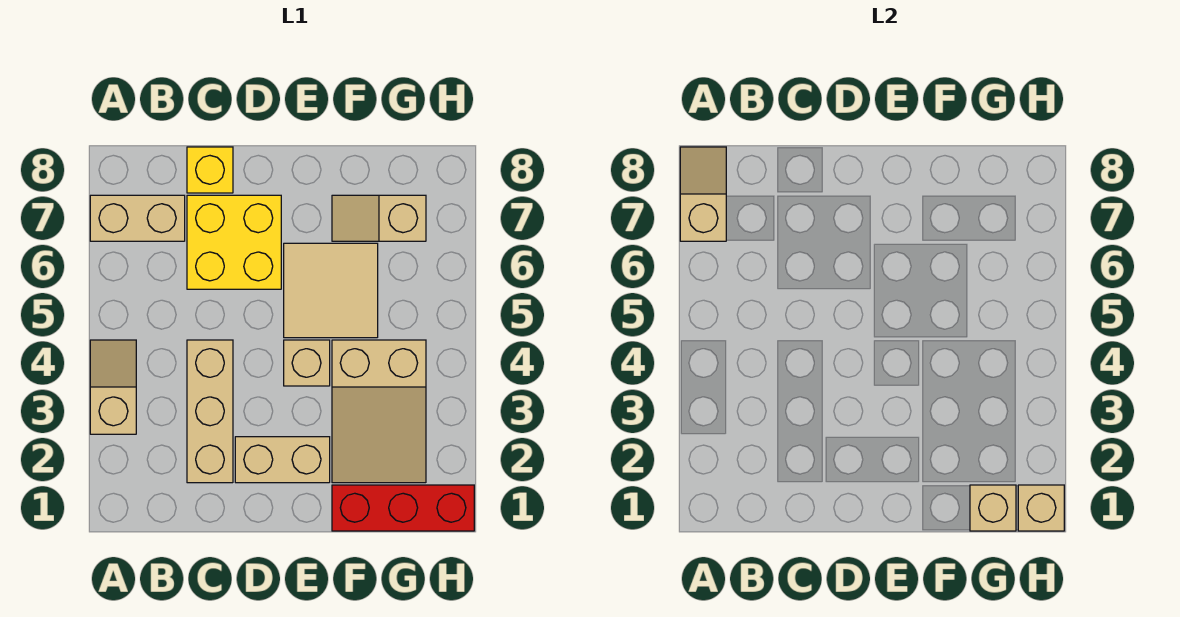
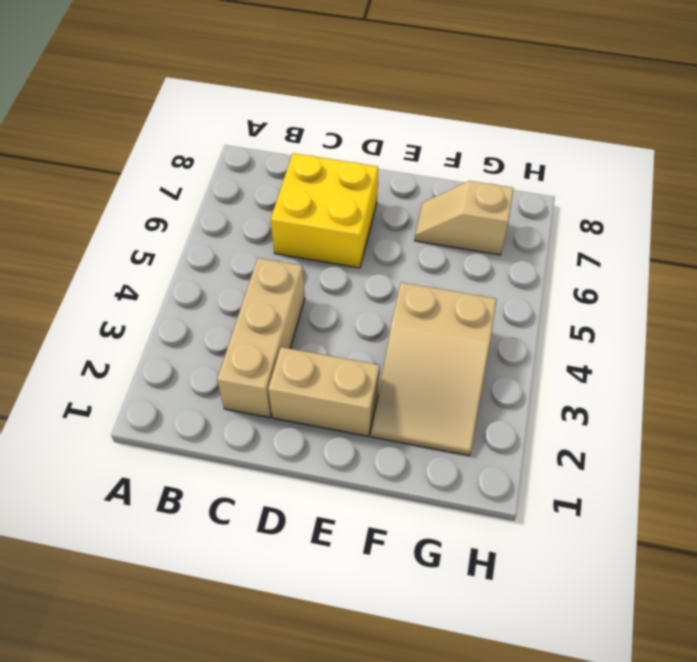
none -> tan slope A3:A4 level 1 top 3
none -> tan brick A7:B7 level 1
none -> yellow brick C8 level 1

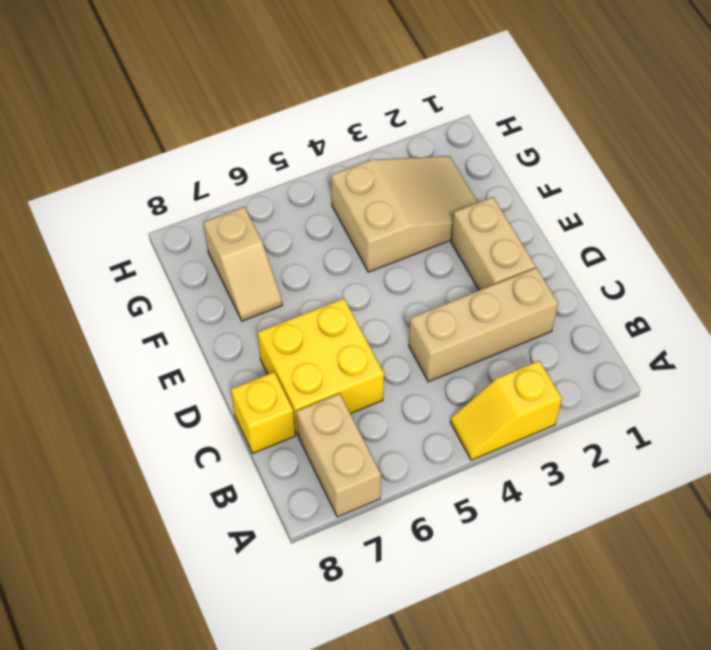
yellow slope A3:A4 level 1 top 3 -> tan slope A3:A4 level 1 top 3
none -> tan brick E4 level 1
none -> tan tile E5:F6 level 1
none -> red brick F1:H1 level 1

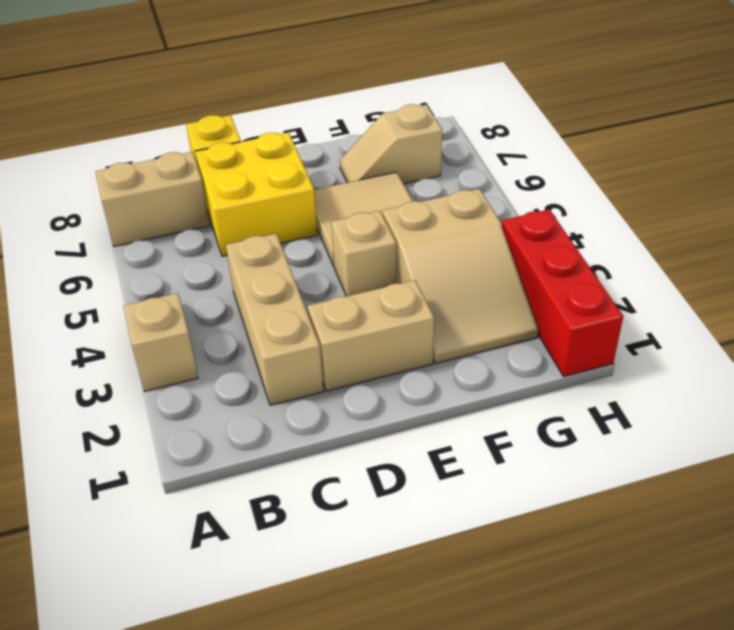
red brick H1:H3 level 1 -> red brick F1:H1 level 1
none -> tan slope A7:A8 level 2 top 7
none -> tan brick G1 level 2
none -> tan brick H1 level 2

